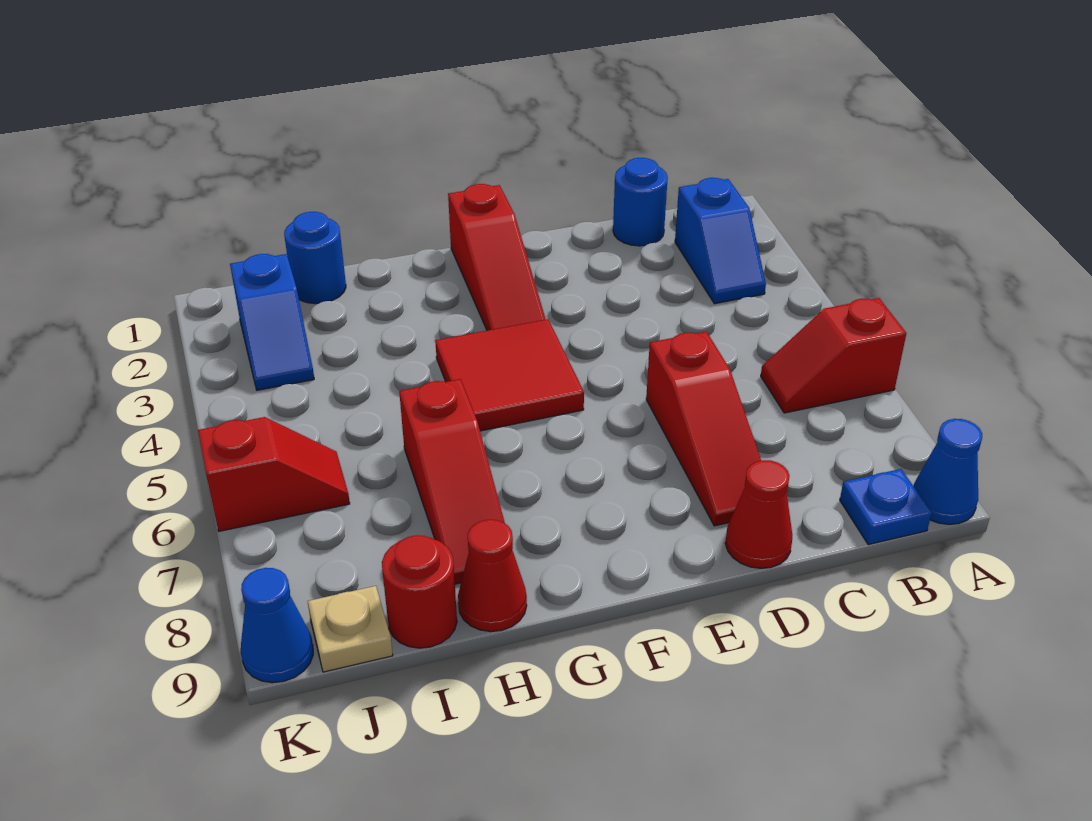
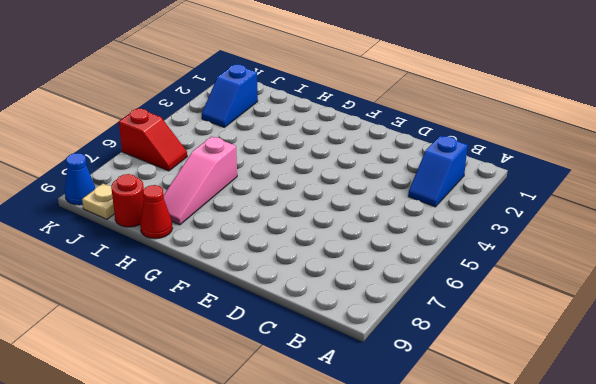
pink slope H6:H8 level 1 top 6 -> red slope H6:H8 level 1 top 6
none -> red slope A6:B6 level 1 top A
none -> blue cone A9 level 1
none -> blue plate B9 level 1

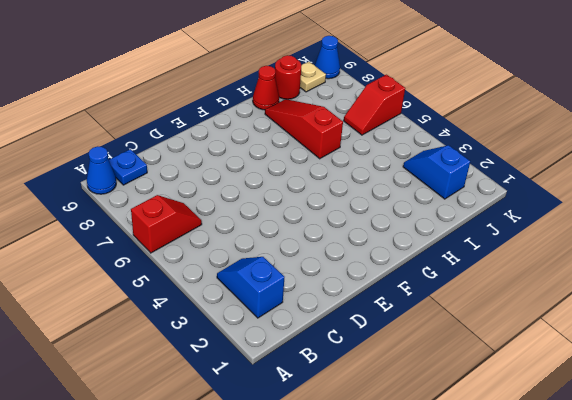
none -> blue round brick C1 level 1
none -> red slope D6:D8 level 1 top 6
none -> red cone D9 level 1

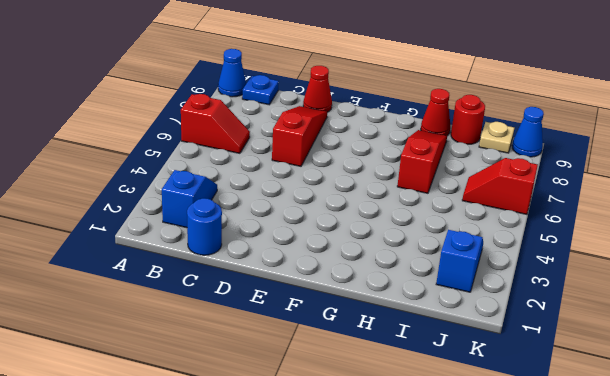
none -> red slope F1:F3 level 1 top 1
none -> red tile F4:G5 level 1
none -> blue round brick I1 level 1

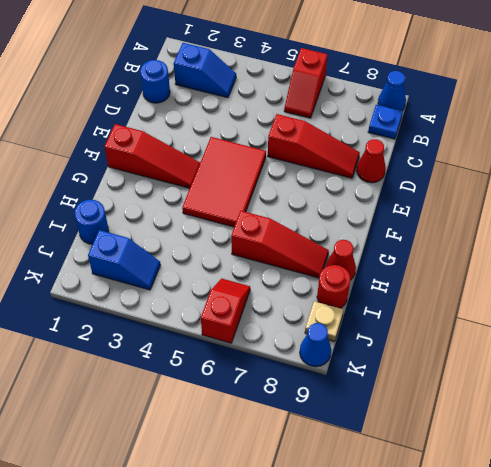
red tile E4:G5 level 1 -> red tile F4:G5 level 1

